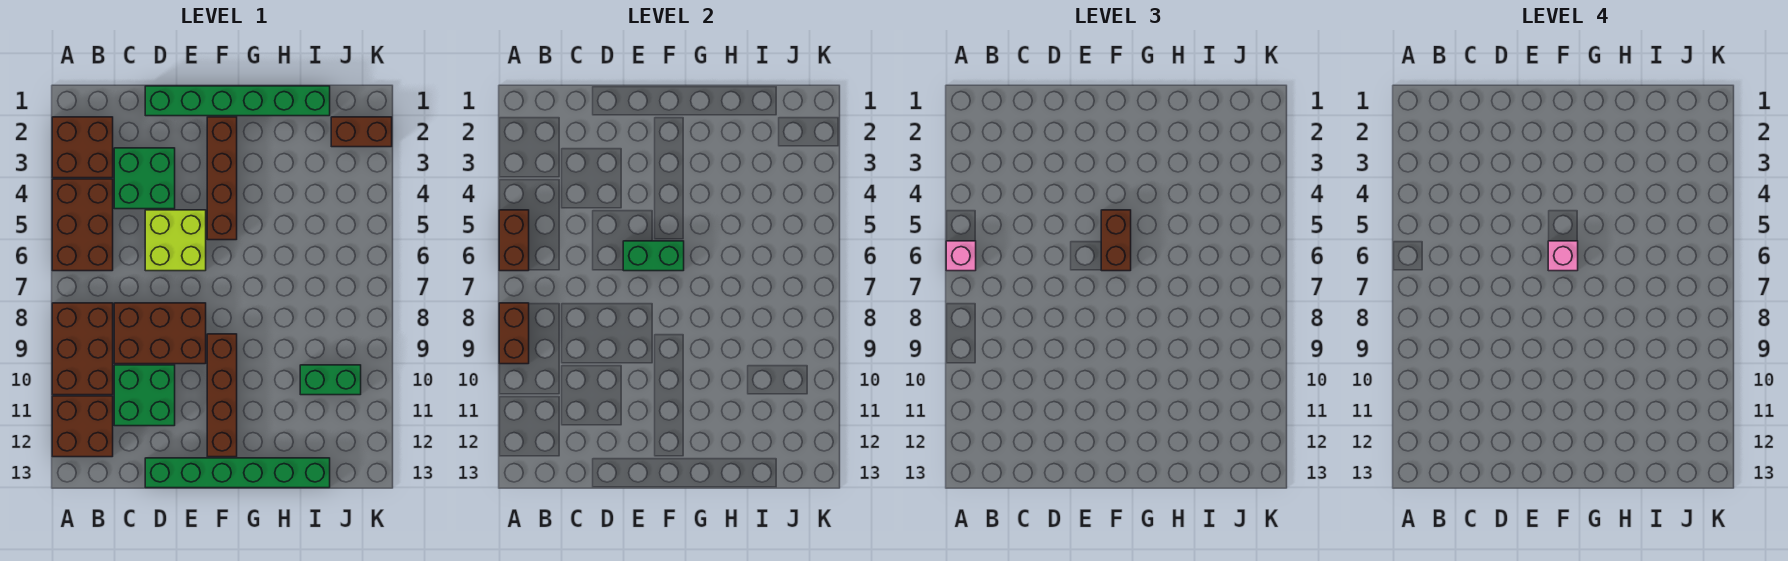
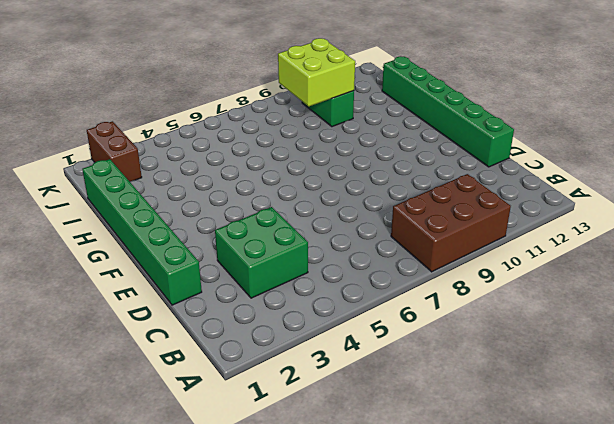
lime brick I9:J10 level 2 -> lime brick D5:E6 level 1
none -> brown brick A2:B3 level 1
none -> brown brick A4:B6 level 1
none -> brown brick A11:B12 level 1

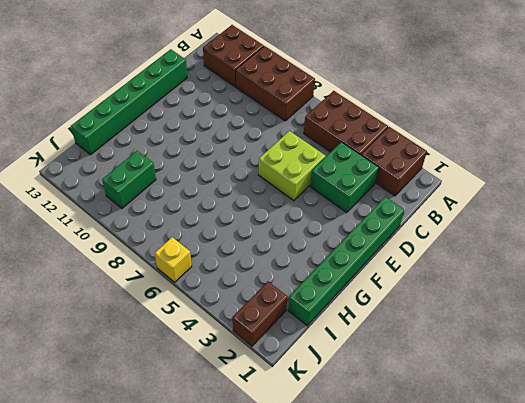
yellow brick K6 level 1 -> none
none -> brown brick C8:E9 level 1
none -> green brick C10:D11 level 1
none -> brown brick F2:F5 level 1

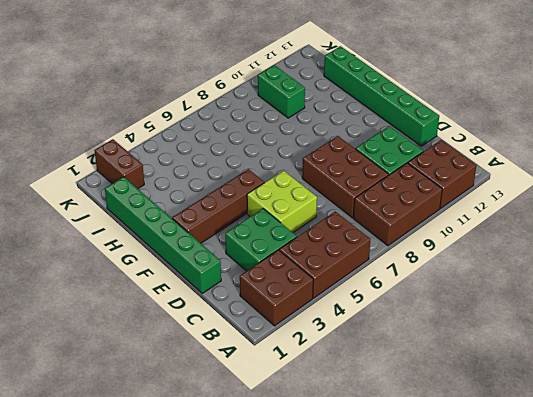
none -> brown brick F9:F12 level 1
none -> brown brick A5:A6 level 2
none -> brown brick A8:A9 level 2

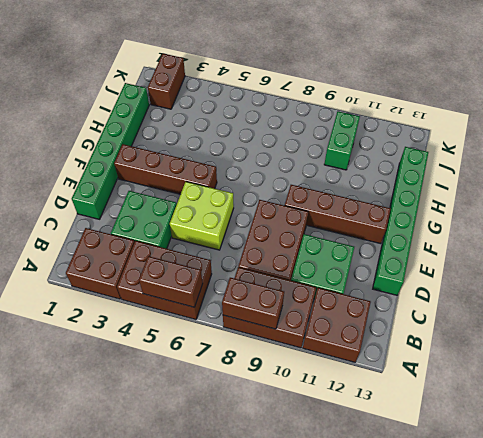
none -> green brick E6:F6 level 2
none -> pink brick A6 level 3
none -> brown brick F5:F6 level 3

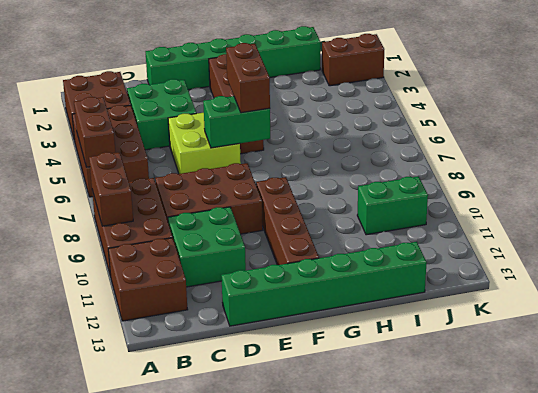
none -> pink brick A6 level 3
none -> pink brick F6 level 4

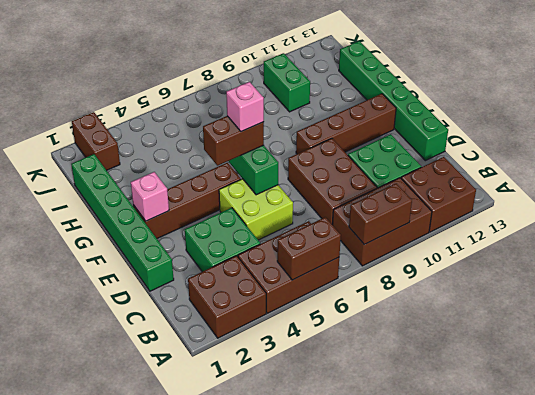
pink brick F2 level 2 -> pink brick A6 level 3

